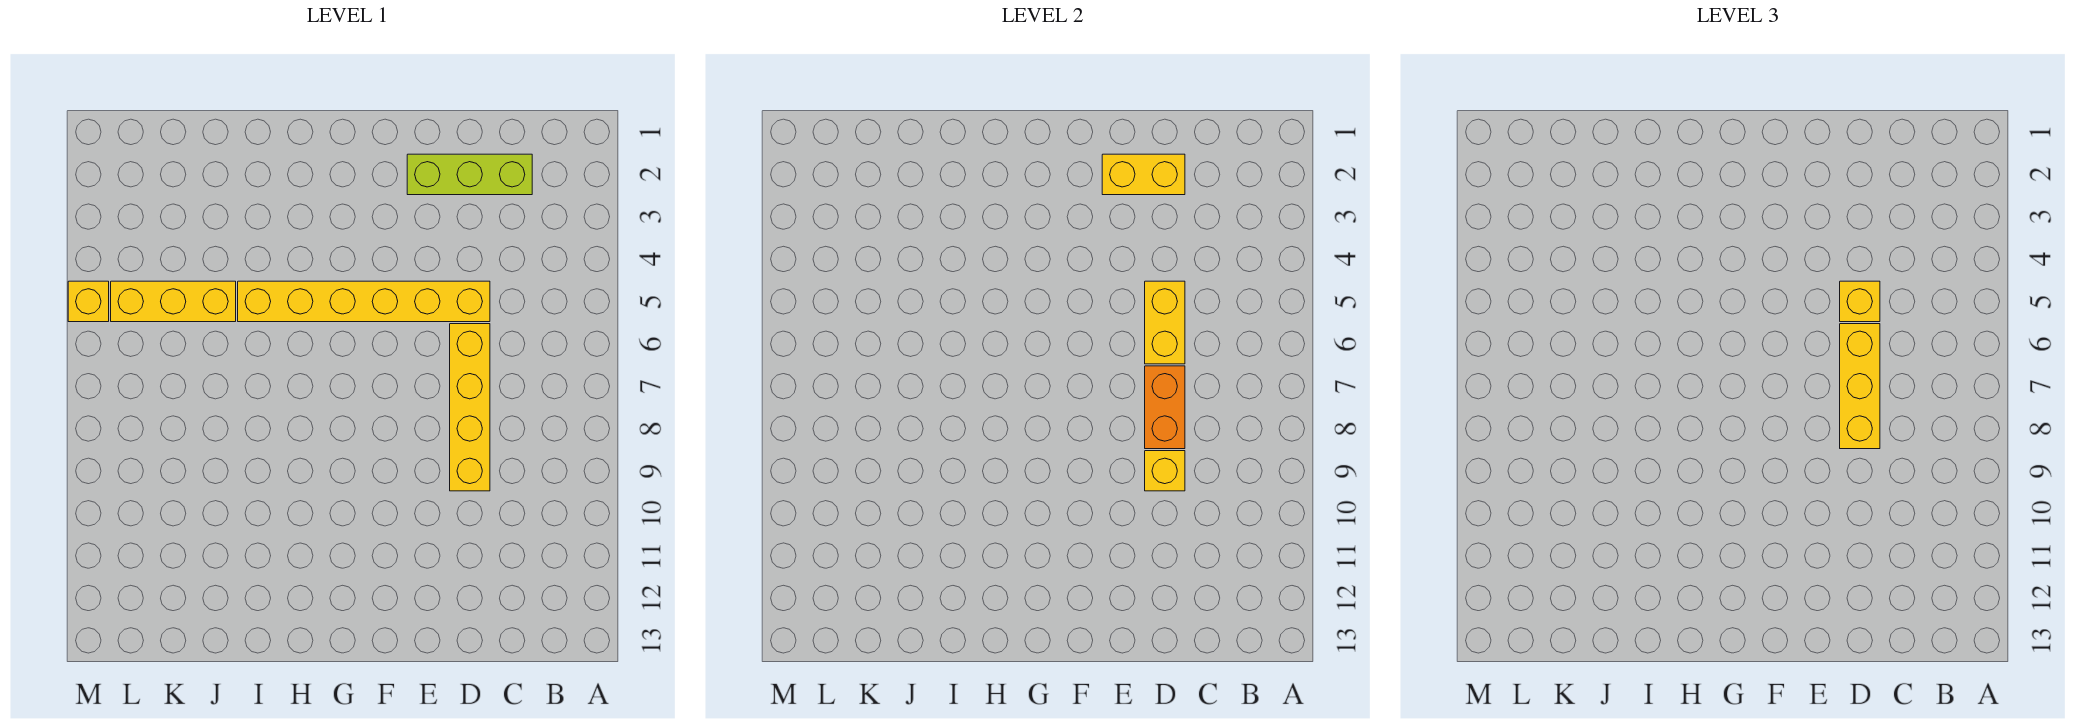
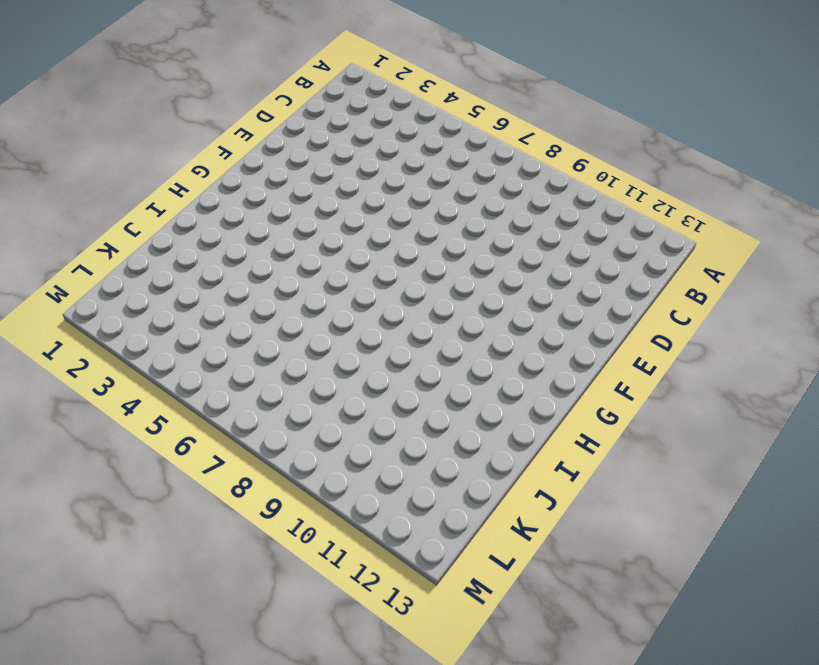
none -> lime brick C2:E2 level 1
none -> yellow brick D5:I5 level 1

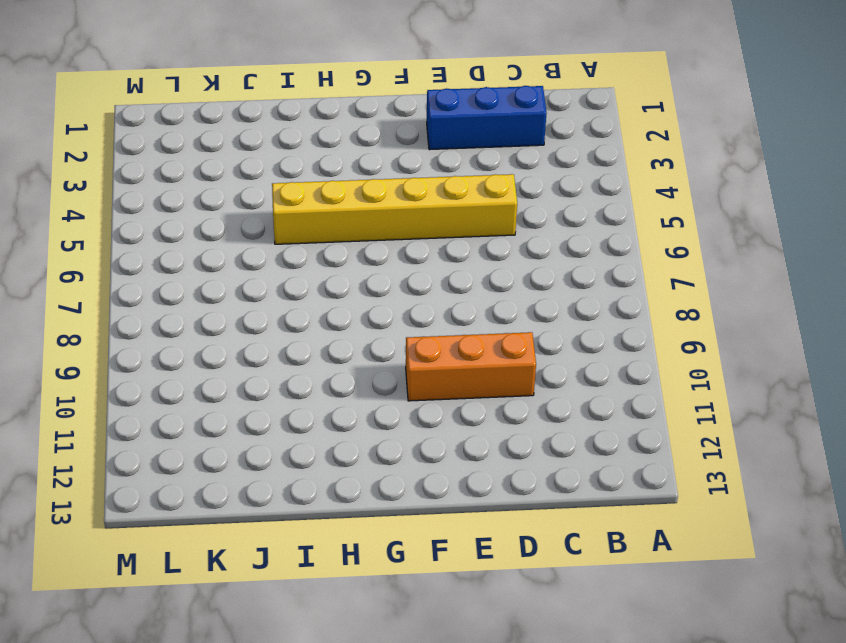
blue brick C2:E2 level 1 -> lime brick C2:E2 level 1
orange brick D10:F10 level 1 -> none
none -> yellow brick D6:D9 level 1
none -> yellow brick J5:L5 level 1

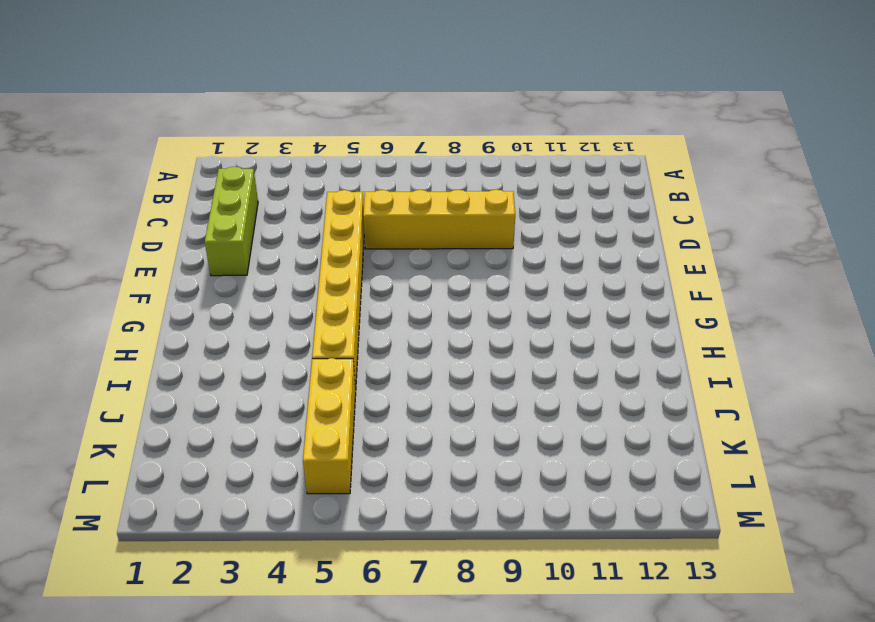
none -> yellow brick M5 level 1
none -> yellow brick D2:E2 level 2

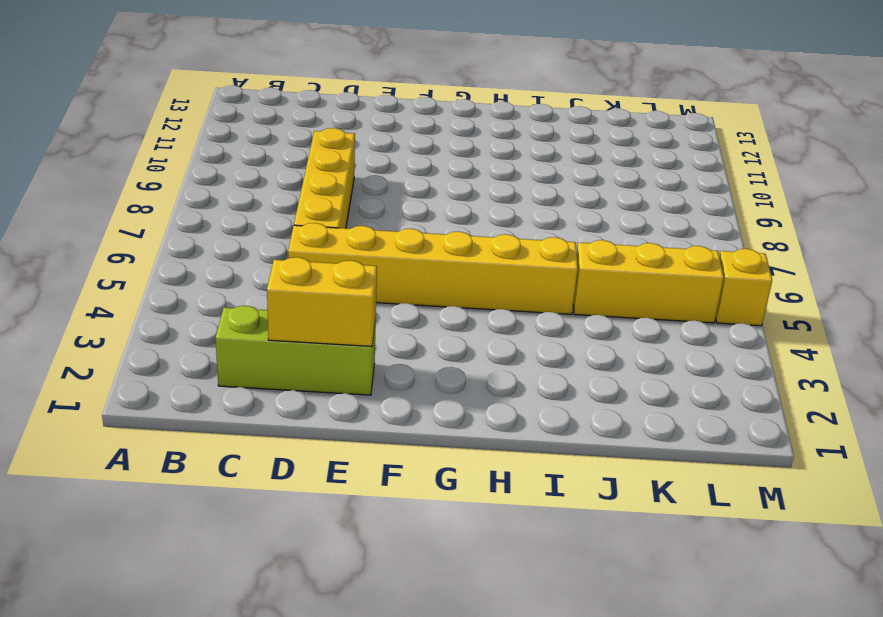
none -> yellow brick D5:D6 level 2
none -> orange brick D7:D8 level 2

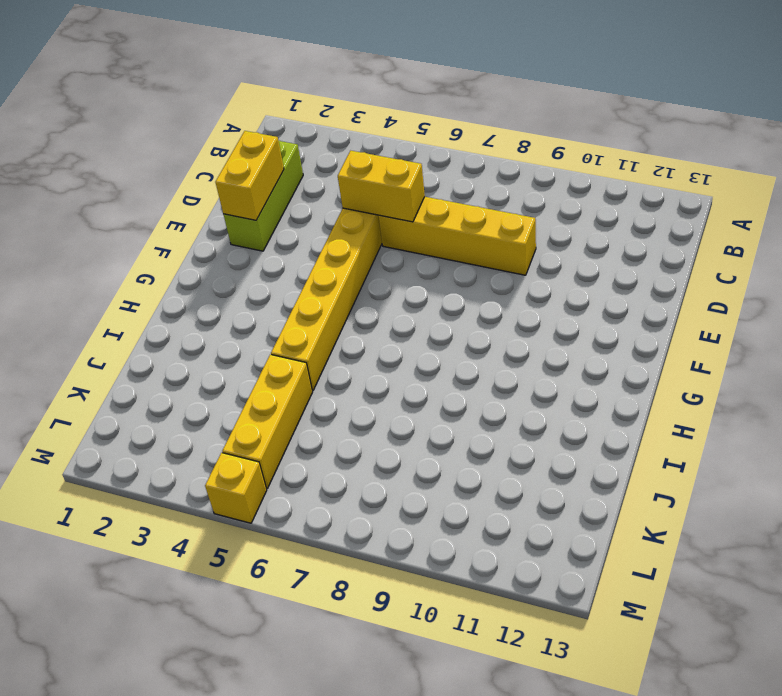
none -> orange brick D7:D8 level 2
none -> yellow brick D9 level 2

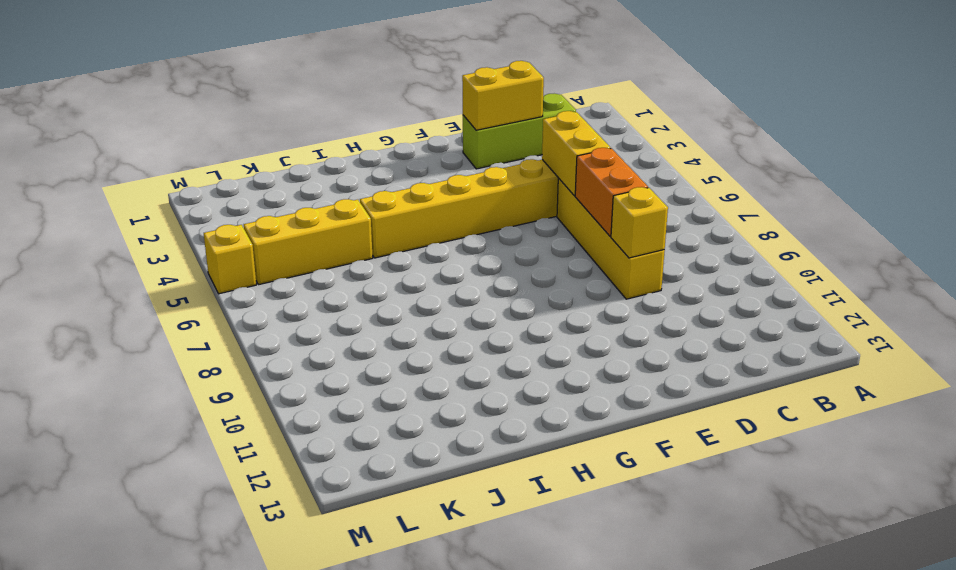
none -> yellow brick D5 level 3
none -> yellow brick D6:D8 level 3

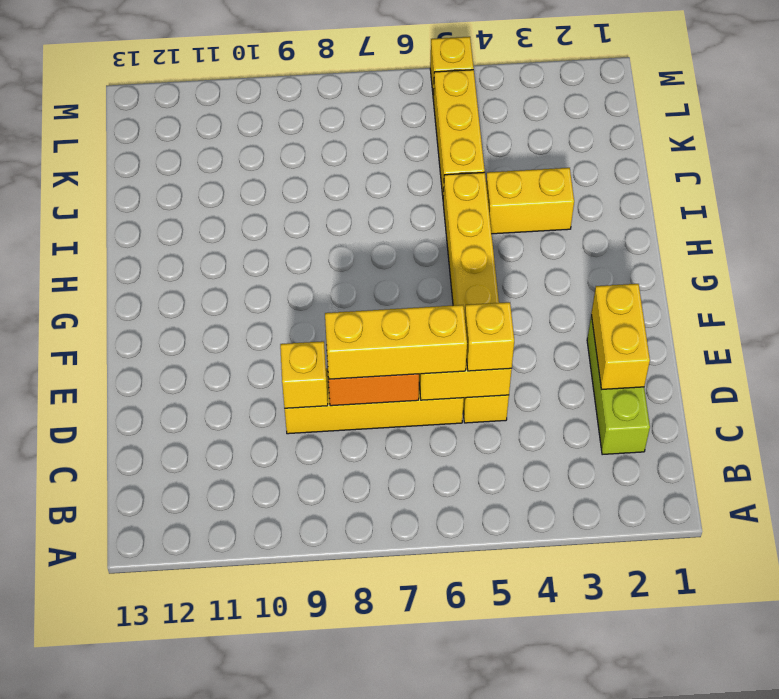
yellow brick I3:I4 level 1 -> none

